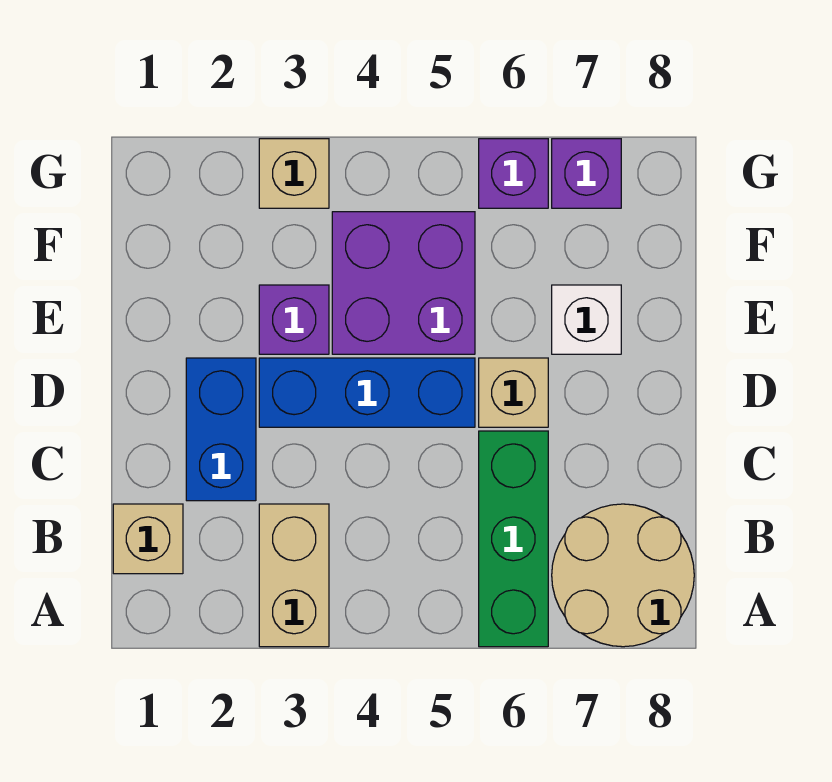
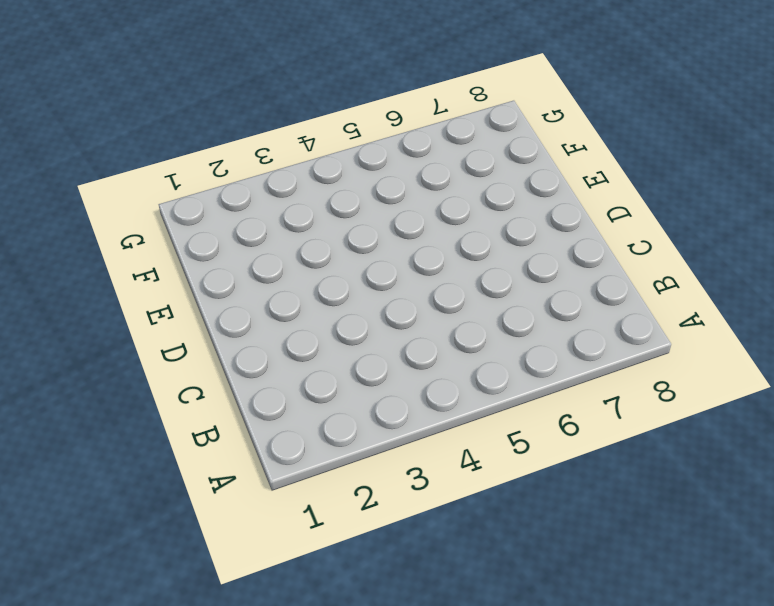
none -> tan brick A3:B3 level 1
none -> green brick A6:C6 level 1
none -> tan round brick A7:B8 level 1

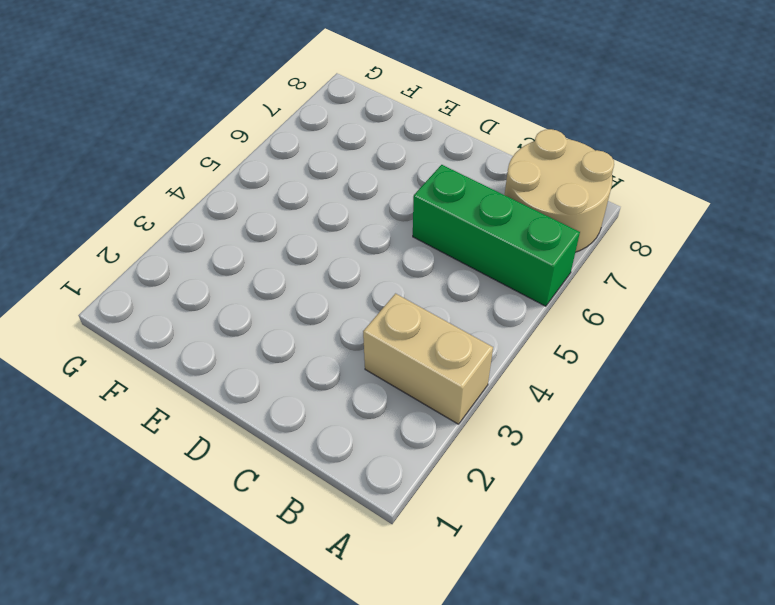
none -> tan brick B1 level 1
none -> blue brick C2:D2 level 1
none -> blue brick D3:D5 level 1

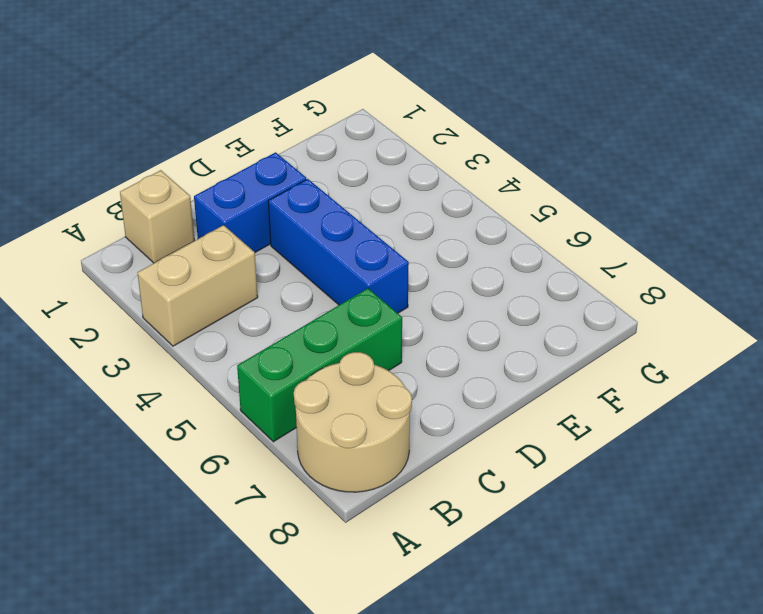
none -> tan brick D6 level 1
none -> purple brick E3 level 1
none -> purple brick E4:F5 level 1

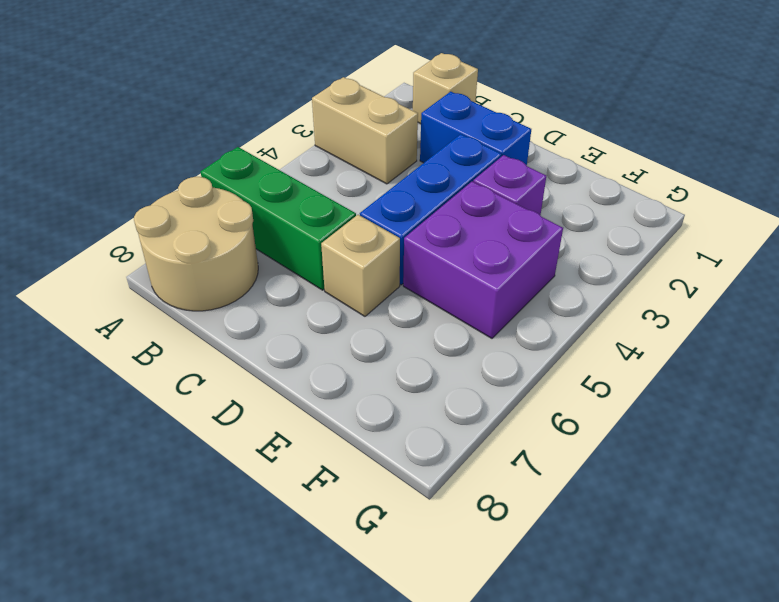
none -> white brick E7 level 1
none -> tan brick G3 level 1
none -> purple brick G6 level 1

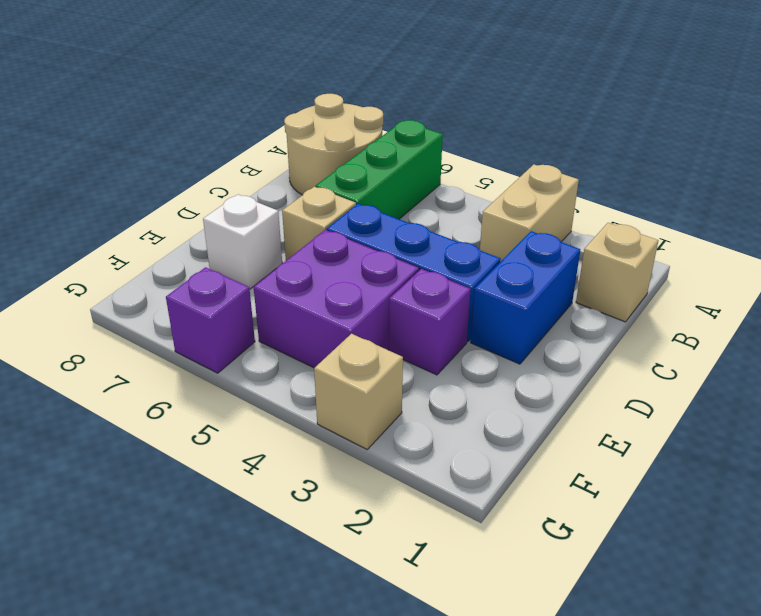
none -> purple brick G7 level 1

